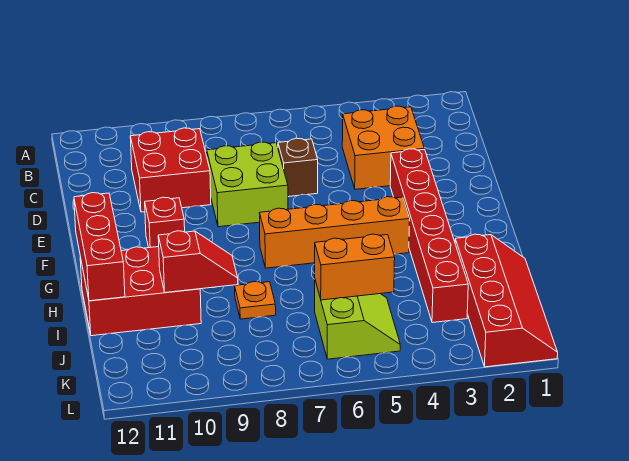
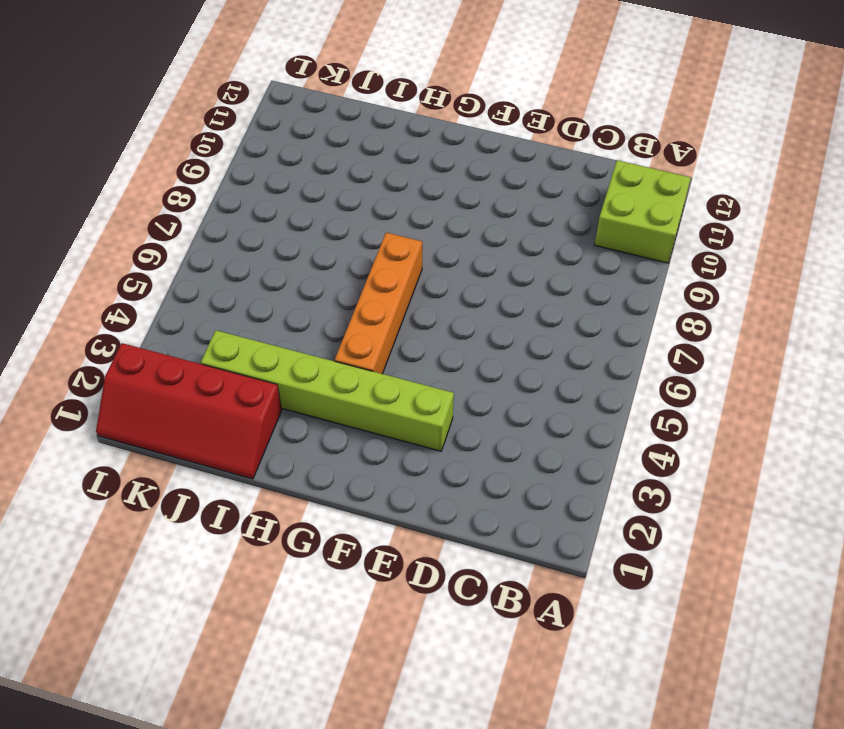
lime brick A10:B11 level 1 -> lime brick D7:E8 level 1
lime brick E3:J3 level 1 -> red brick E3:J3 level 1
none -> orange brick C3:D4 level 1
none -> red brick C9:D10 level 1
none -> brown brick D6 level 1

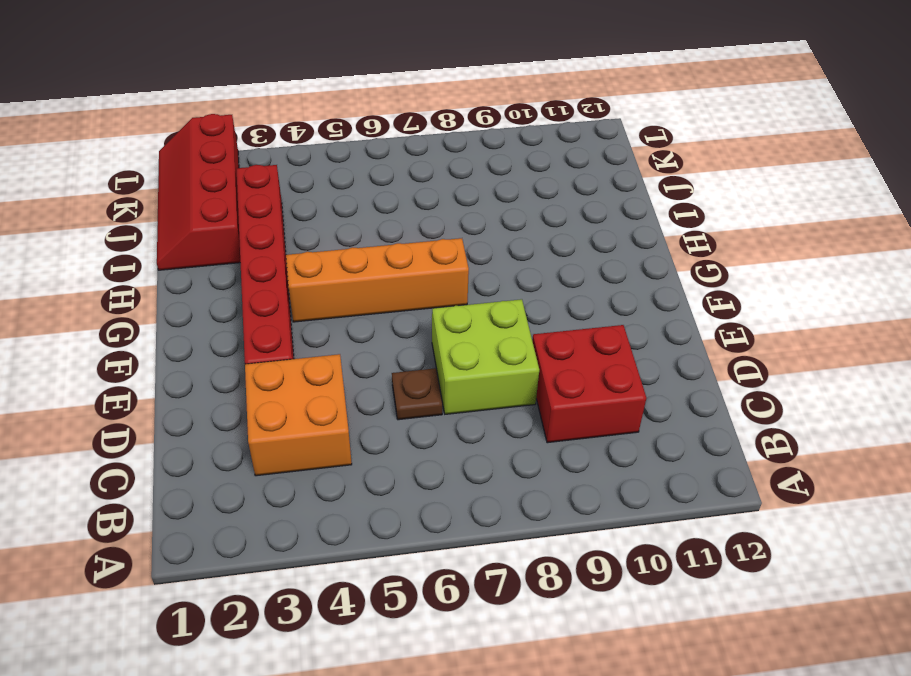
brown plate D6 level 1 -> brown brick D6 level 1
none -> red brick F10 level 1
none -> red brick H10:I12 level 1
none -> orange plate I8 level 1

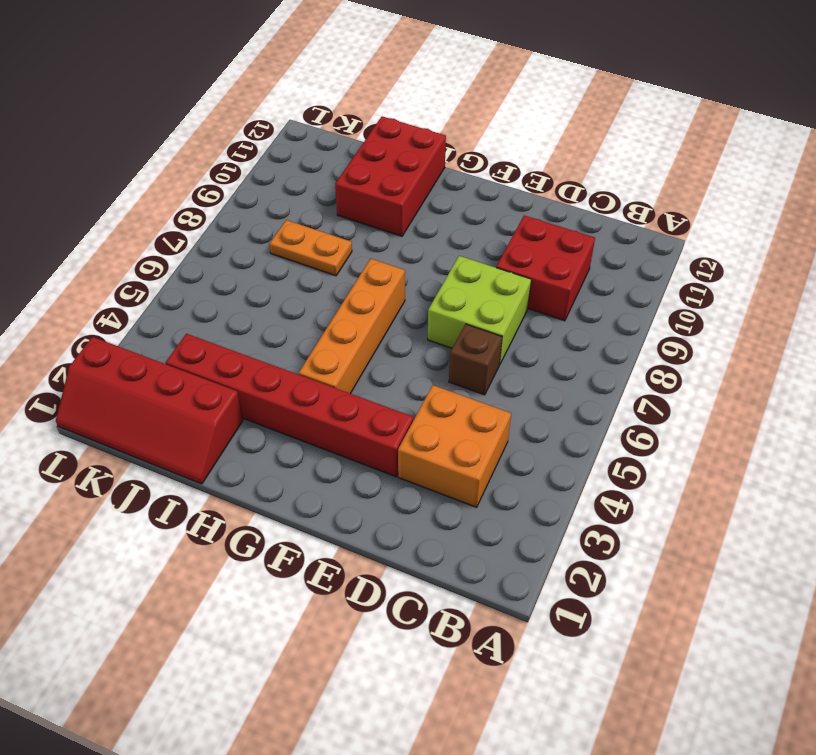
orange plate I8:J8 level 1 -> orange plate I8 level 1
none -> red brick F10 level 1
none -> lime slope J5:K6 level 1 top 6
none -> red brick G12:I12 level 2

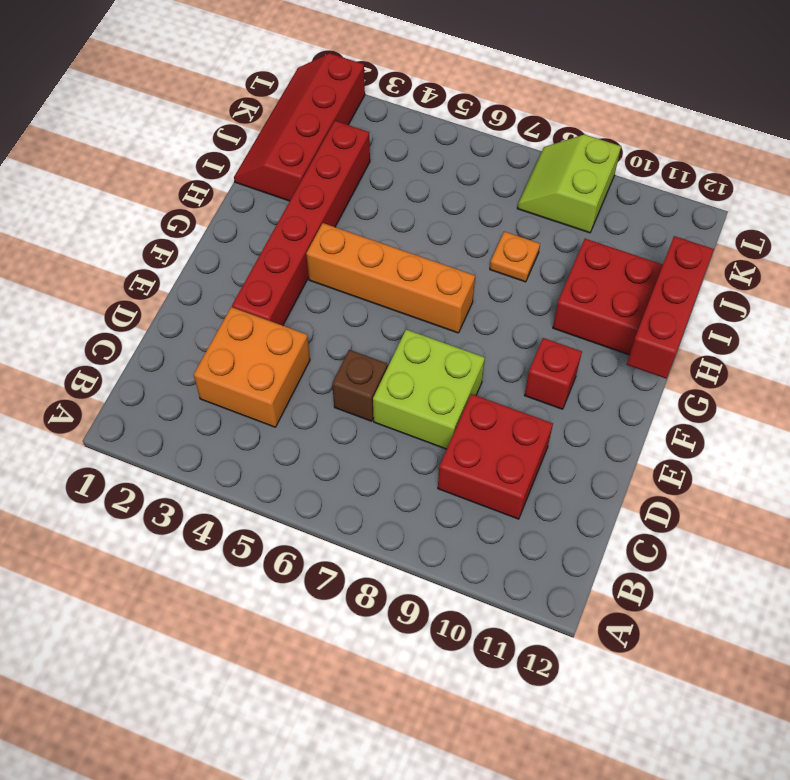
lime slope K8:L9 level 1 top 9 -> lime slope J5:K6 level 1 top 6
none -> red slope I9:I10 level 2 top 10
none -> orange brick J5:J6 level 2

